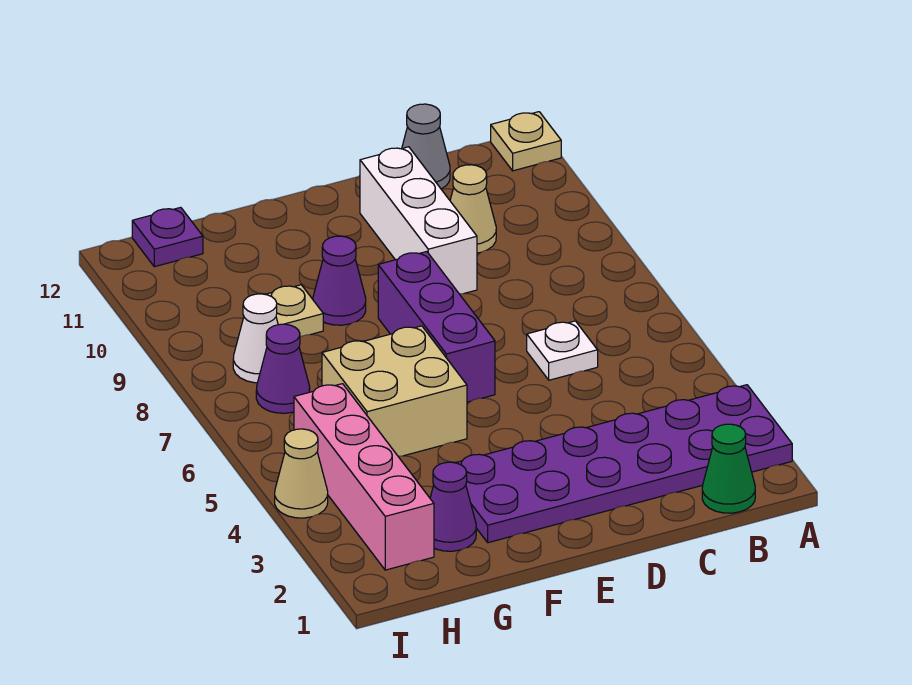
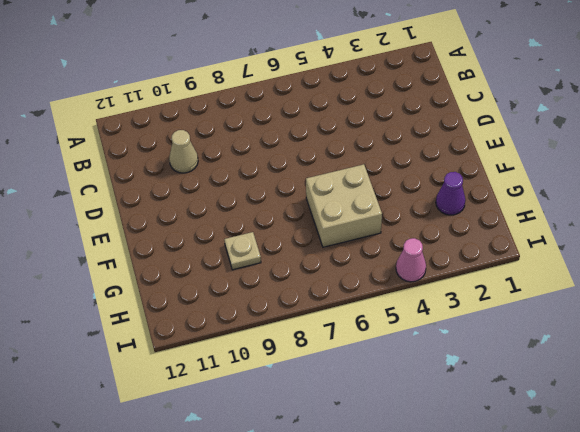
pink cone I4 level 1 -> tan cone I4 level 1
none -> purple plate A2:F3 level 1
none -> tan plate A12 level 1
none -> green cone B1 level 1

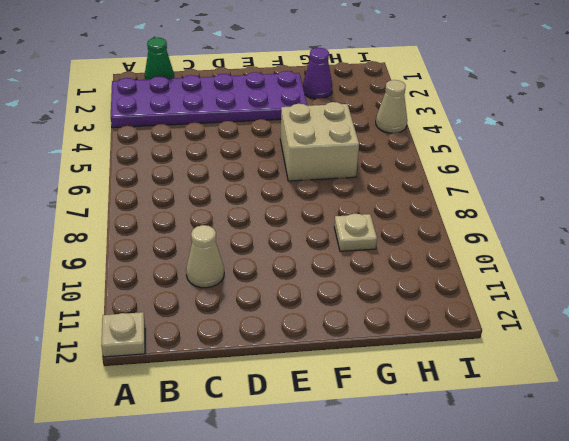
none -> white plate C6 level 1
none -> grey cone C12 level 1
none -> white brick D9:D11 level 1

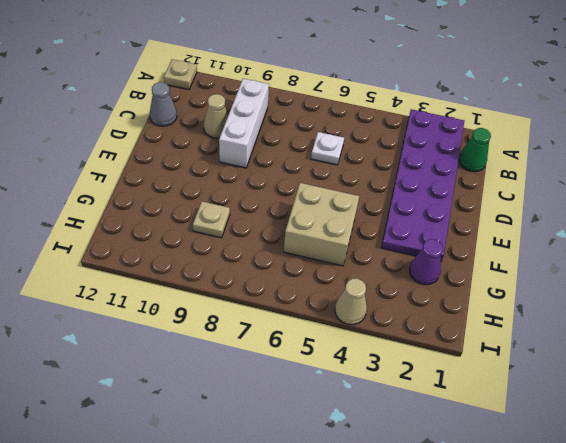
white brick B9:D9 level 1 -> white brick D9:D11 level 1
none -> purple brick E6:E8 level 1
none -> purple cone F9 level 1
none -> pink brick H2:H5 level 1

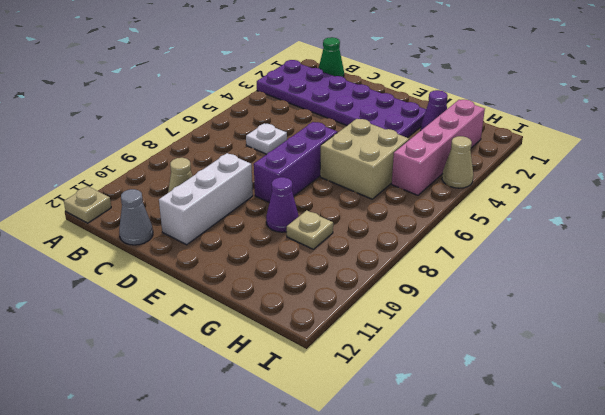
none -> purple cone H7 level 1
none -> white cone H8 level 1
none -> purple plate H12 level 1

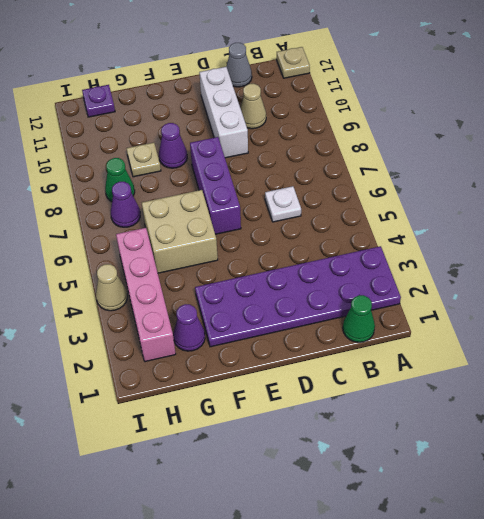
green cone H8 level 1 -> white cone H8 level 1

